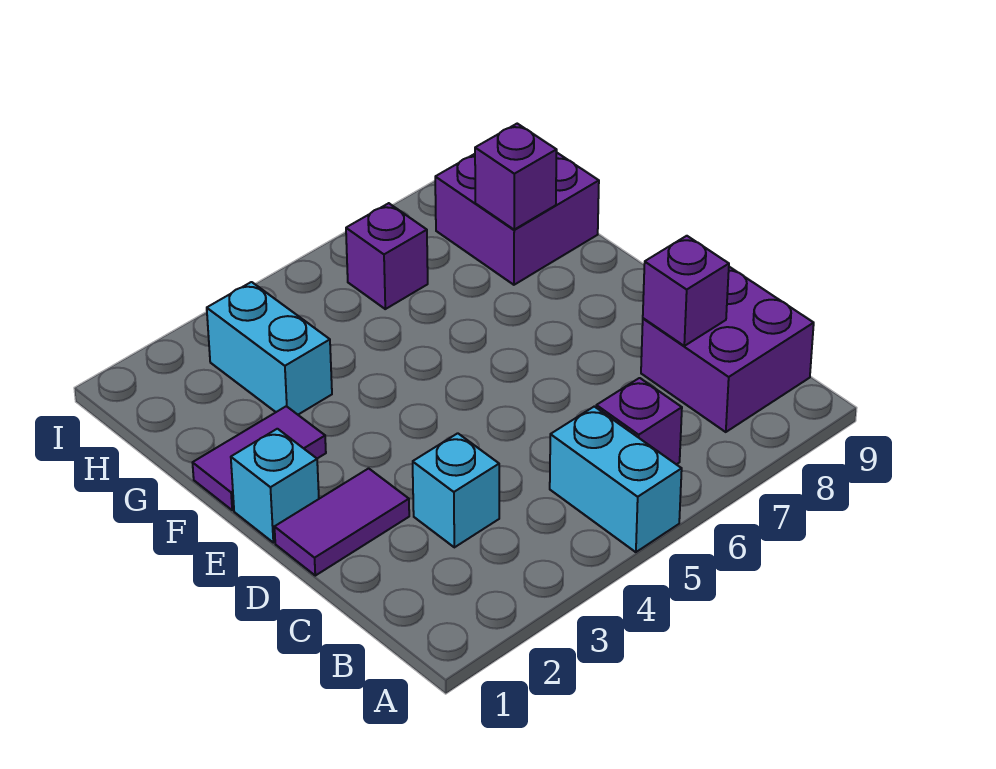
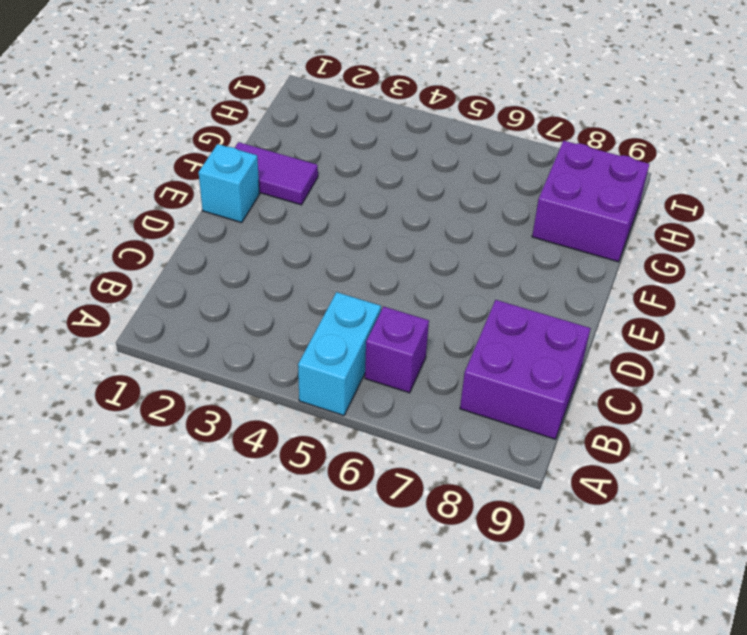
none -> cyan brick C3 level 1
none -> purple tile D1:D2 level 1
none -> cyan brick G3:H3 level 1

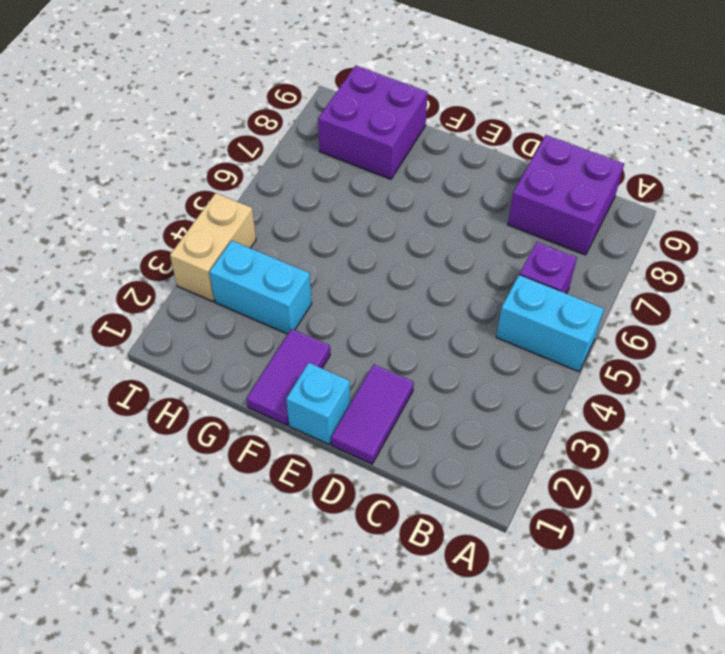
tan brick I3:I4 level 1 -> none
none -> cyan brick C3 level 1
none -> purple brick H6 level 1
none -> purple brick C8 level 2

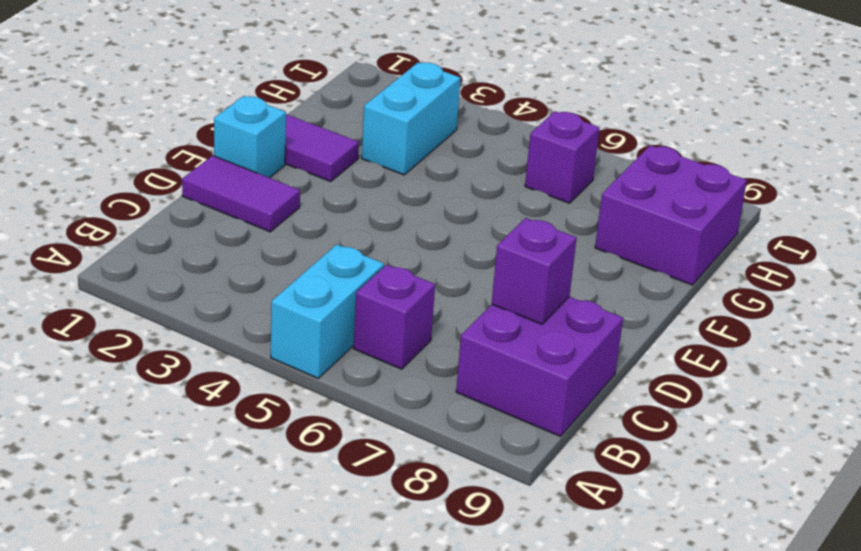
none -> cyan brick C3 level 1
none -> purple brick G8 level 2

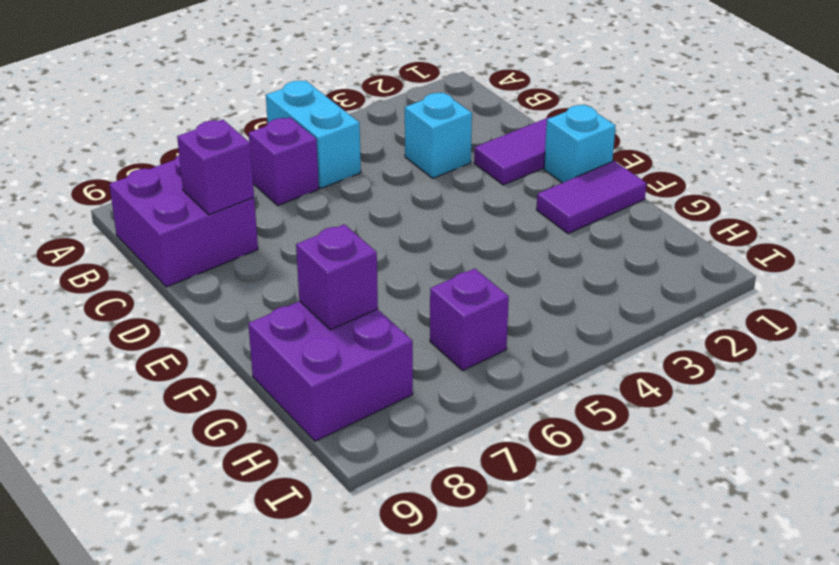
none -> cyan brick G3:H3 level 1

